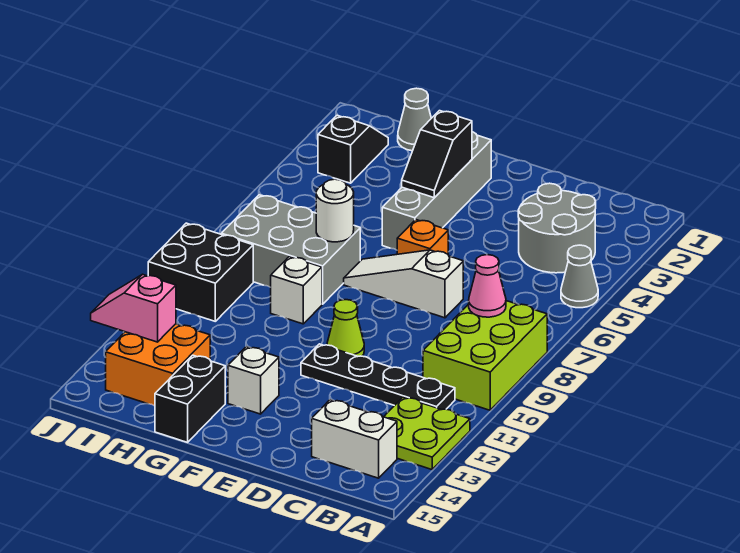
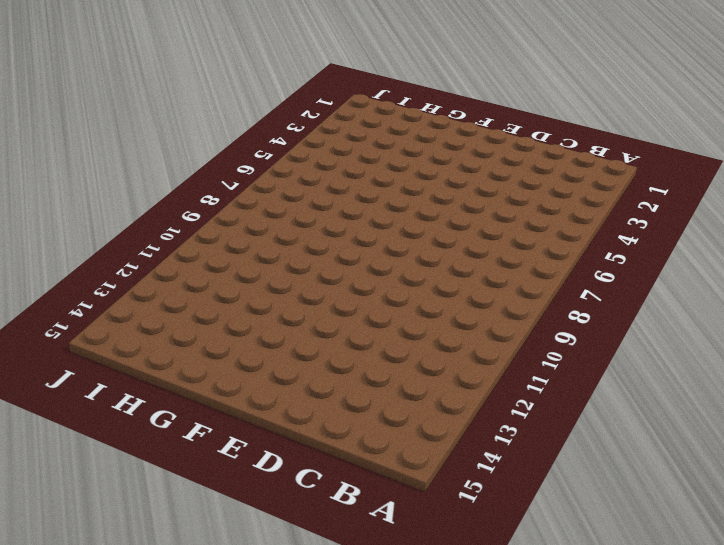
none -> grey cone A5 level 1
none -> lime brick A8:B10 level 1
none -> lime plate A12:B13 level 1

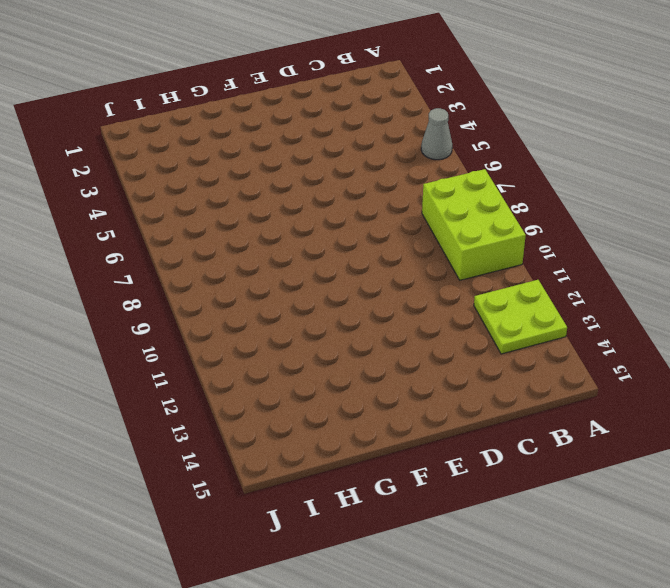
none -> grey round brick B3:C4 level 1
none -> black plate B11:E11 level 1
none -> white brick B14:C14 level 1

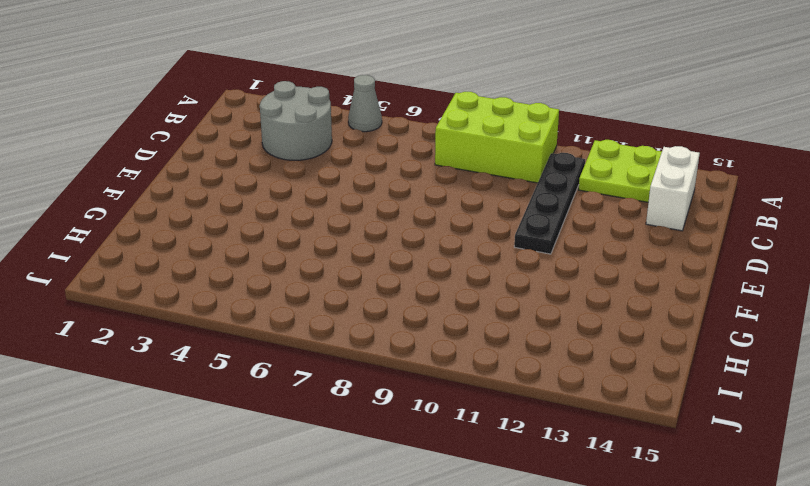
none -> white slope D7:F7 level 1 top D
none -> orange brick E6 level 1
none -> lime cone E10 level 1

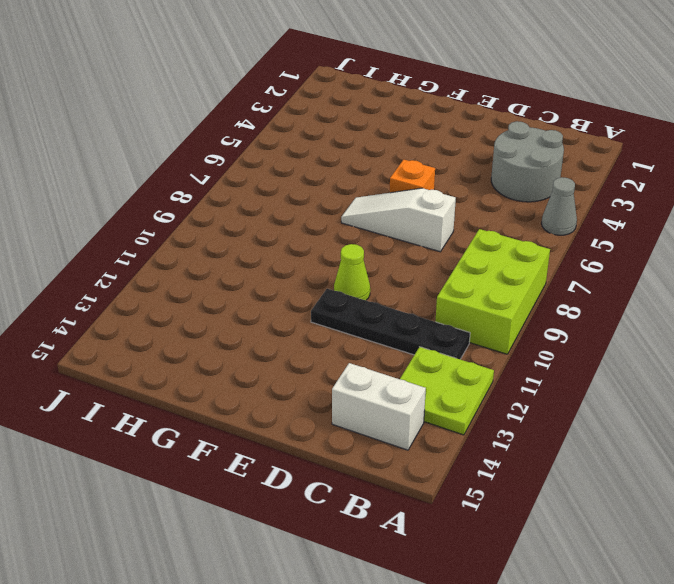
none -> grey brick F2:F5 level 1
none -> white brick F13 level 1
none -> grey brick G7:I8 level 1

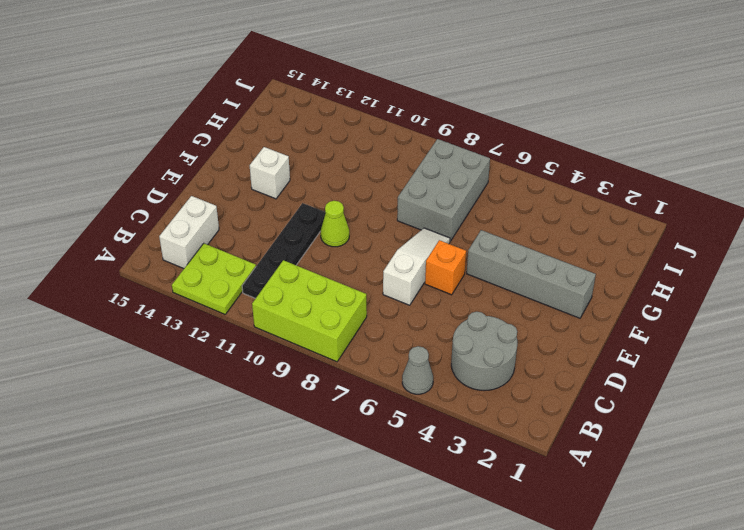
none -> white brick G9 level 1
none -> black brick G14:G15 level 1
none -> grey cone H1 level 1

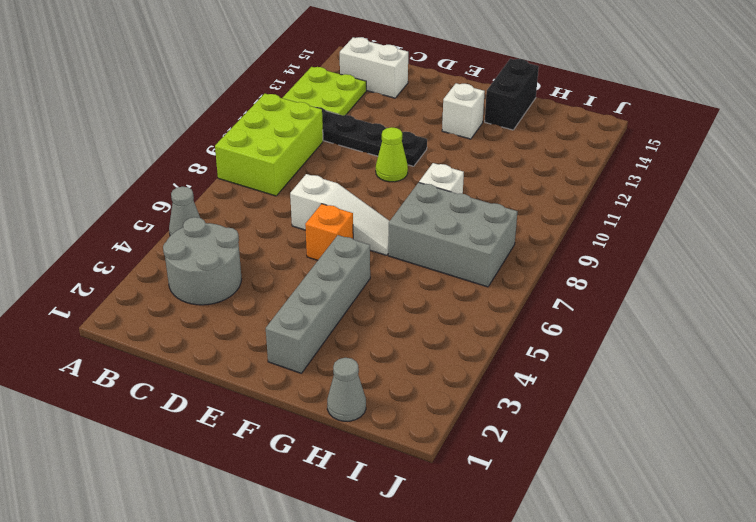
none -> orange brick H13:I14 level 1
none -> black slope I2:I3 level 1 top 3
none -> black brick I9:J10 level 1

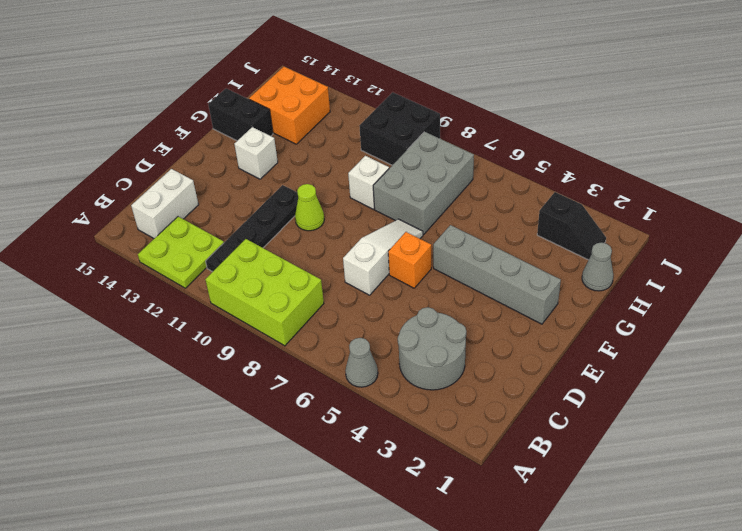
none -> pink cone B8 level 2
none -> black slope F3:F4 level 2 top 3
none -> white round brick G7 level 2

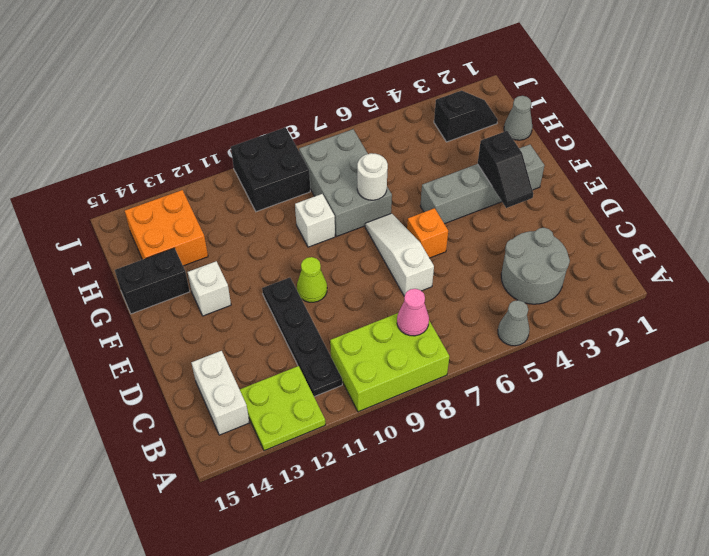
black slope E3:F3 level 2 top F -> black slope F3:F4 level 2 top 3
none -> pink slope I13:J13 level 2 top I

